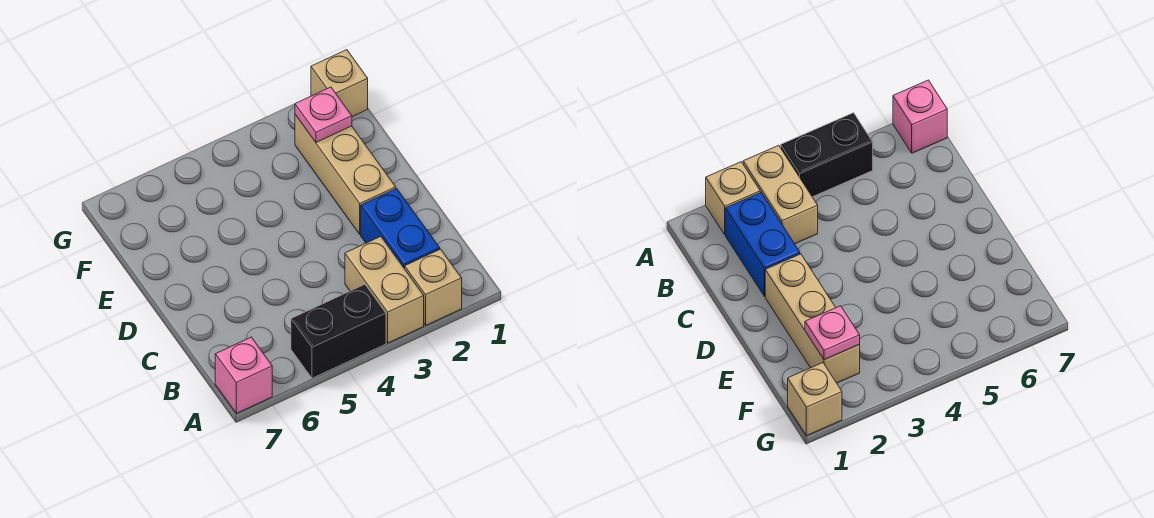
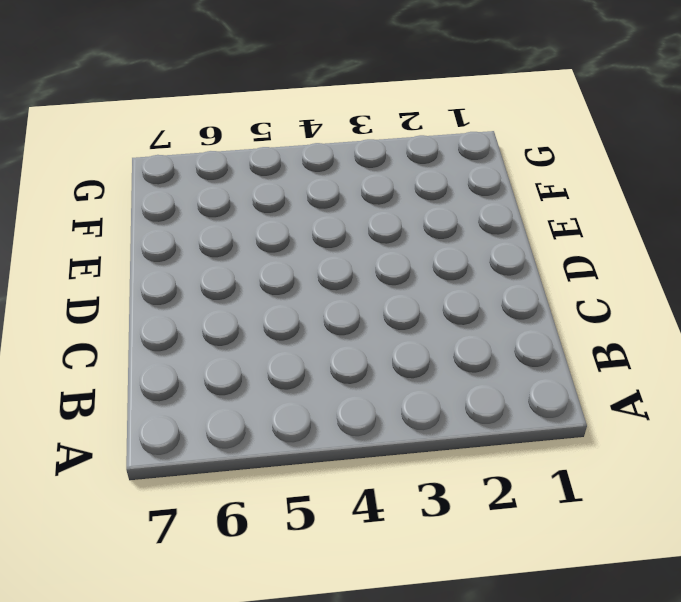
none -> tan brick A2 level 1
none -> tan brick A3:B3 level 1

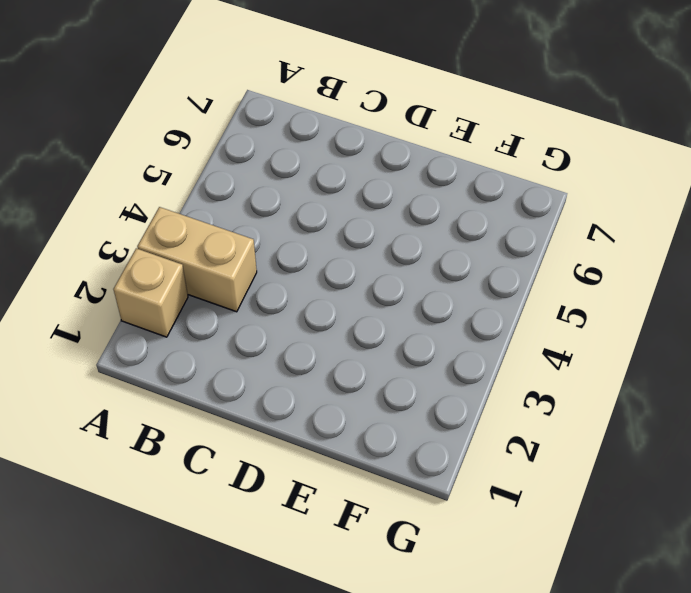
none -> black brick A4:A5 level 1
none -> pink brick A7 level 1

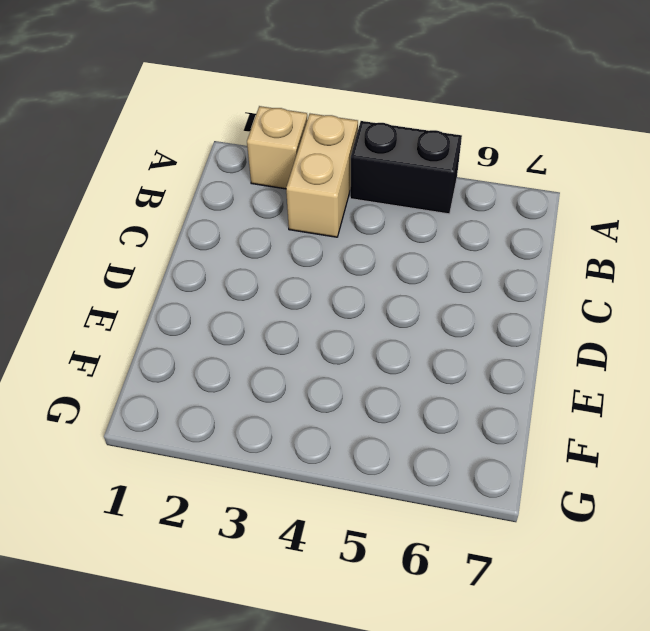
none -> pink brick A7 level 1
none -> blue brick B2:C2 level 1

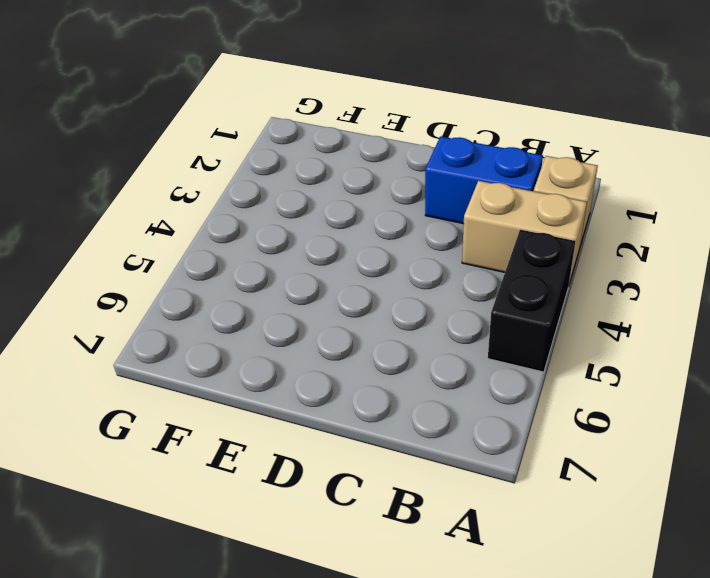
none -> pink brick A7 level 1
none -> tan brick D2:F2 level 1

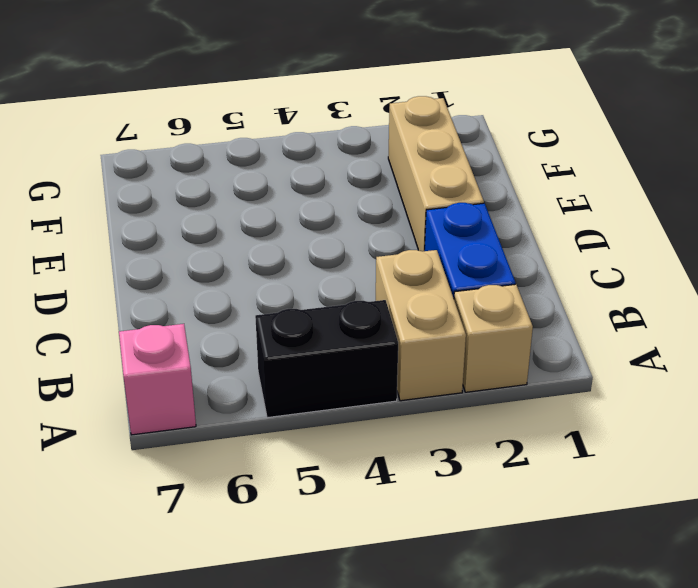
none -> tan brick G1 level 1
none -> pink plate F2 level 2

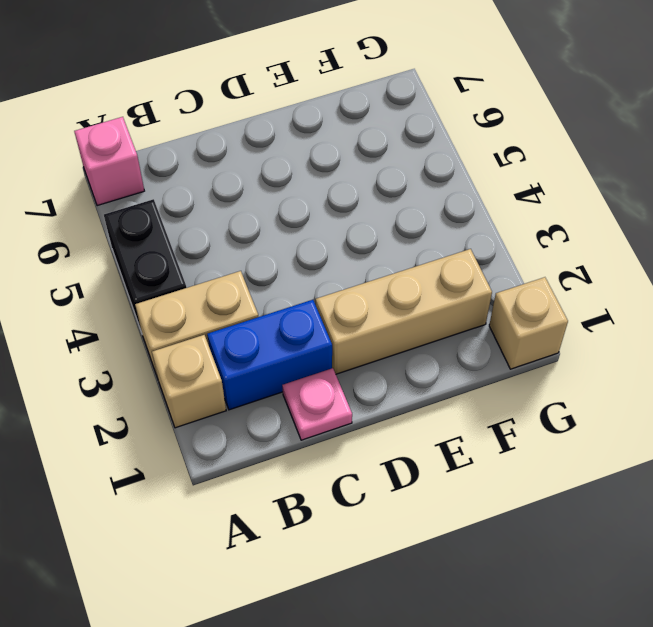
pink plate C1 level 1 -> pink plate F2 level 2

